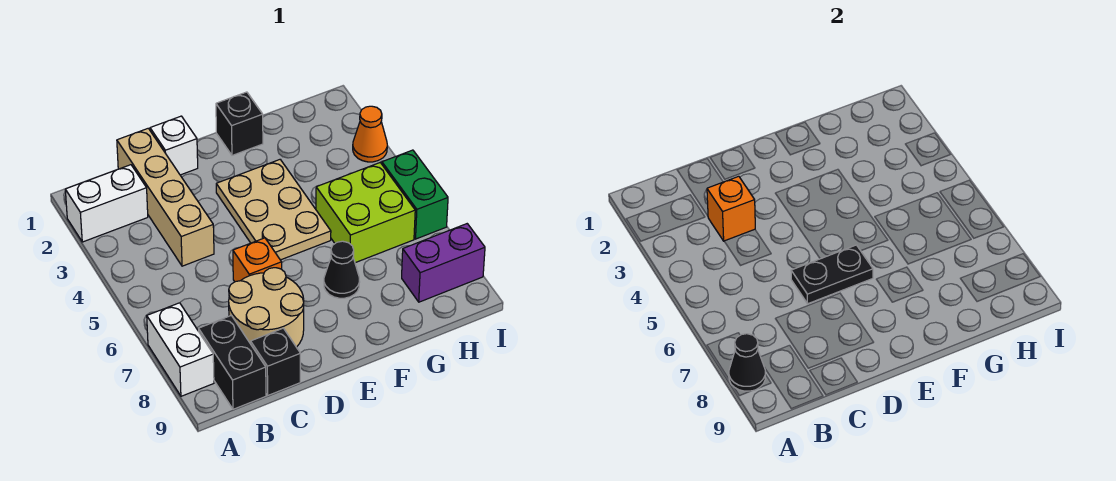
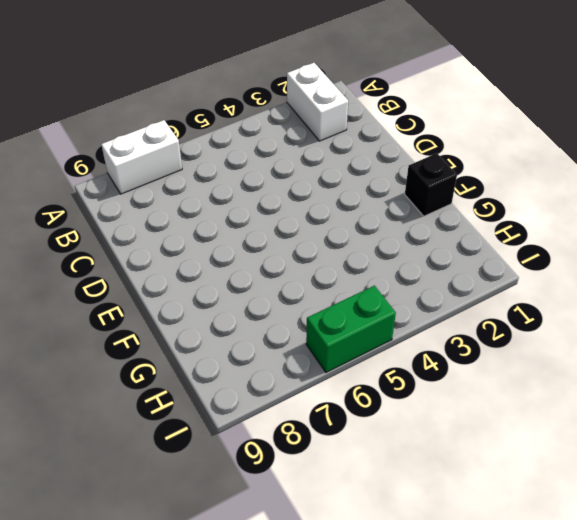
none -> black brick B8:B9 level 1
none -> tan brick C1:C4 level 1
none -> tan round brick C7:D8 level 1

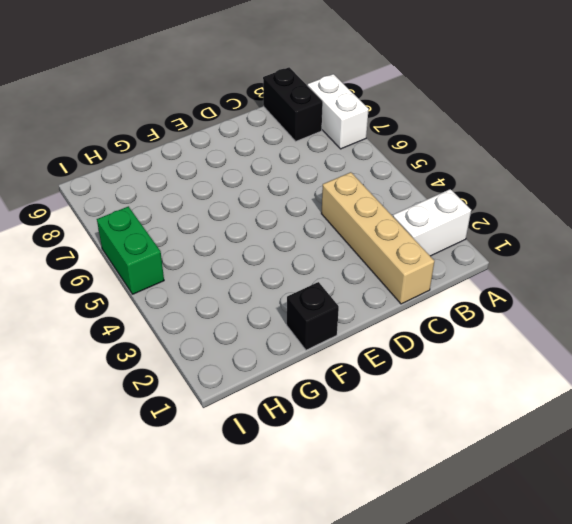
none -> tan round brick C7:D8 level 1
none -> black brick C9 level 1
none -> white brick D1 level 1

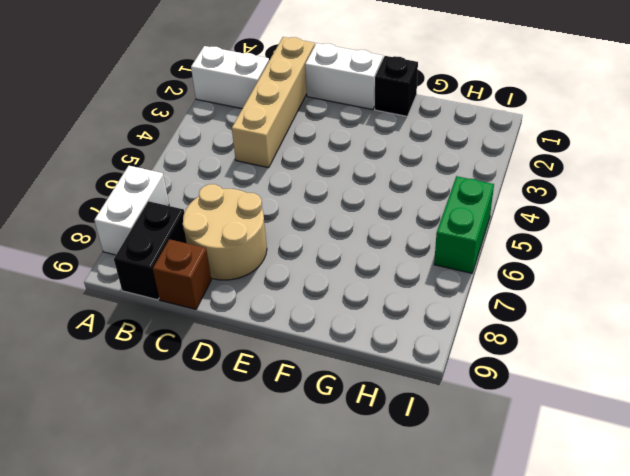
brown brick C9 level 1 -> black brick C9 level 1
white brick D1:E1 level 1 -> white brick D1 level 1
none -> orange brick D6 level 1
none -> tan plate E3:F5 level 1
none -> black cone F7 level 1

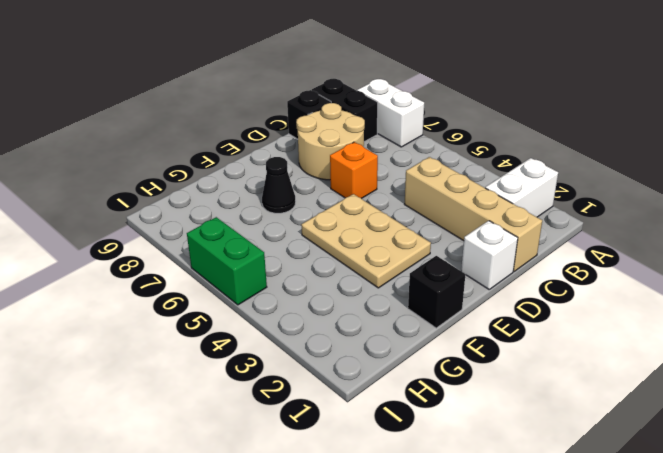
none -> lime brick G5:H6 level 1
none -> purple brick H8:I8 level 1
none -> orange cone I3 level 1

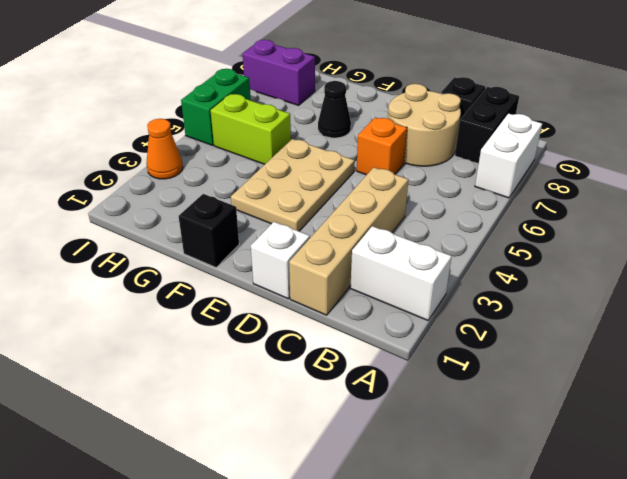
lime brick G5:H5 level 1 -> lime brick G5:H6 level 1
none -> black cone A8 level 2
none -> orange brick C3 level 2
none -> black plate D6:E6 level 2

